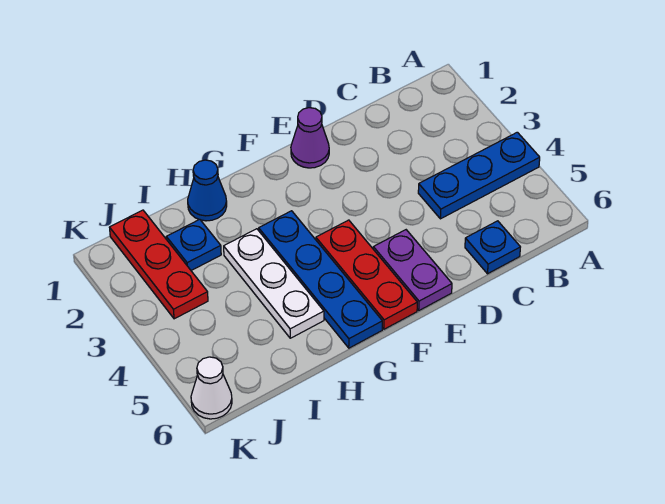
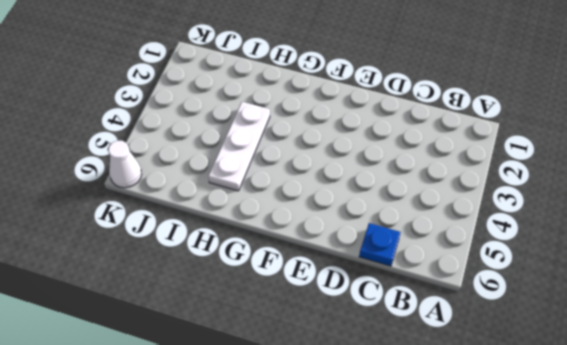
none -> blue plate A4:C4 level 1
none -> purple cone E1 level 1

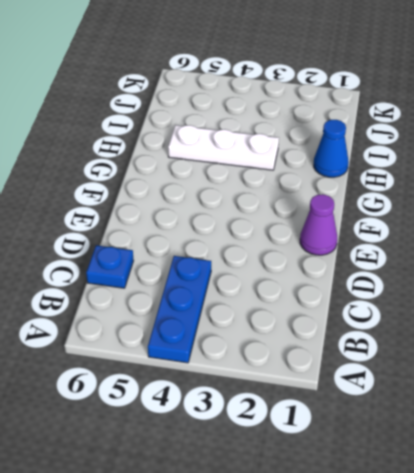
none -> purple plate E5:E6 level 1
none -> red plate F4:F6 level 1

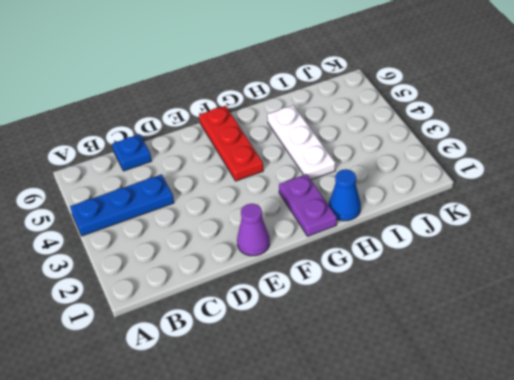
purple plate G1:G2 level 1 -> purple plate E5:E6 level 1
none -> blue plate G3:G6 level 1
none -> blue plate I2 level 1

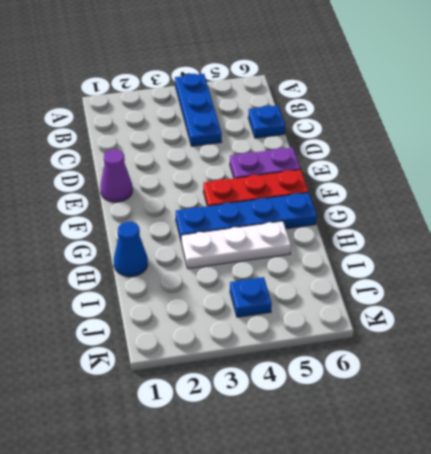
blue plate J4 level 1 -> blue plate I2 level 1
none -> red plate J1:J3 level 1
none -> white cone K6 level 1

